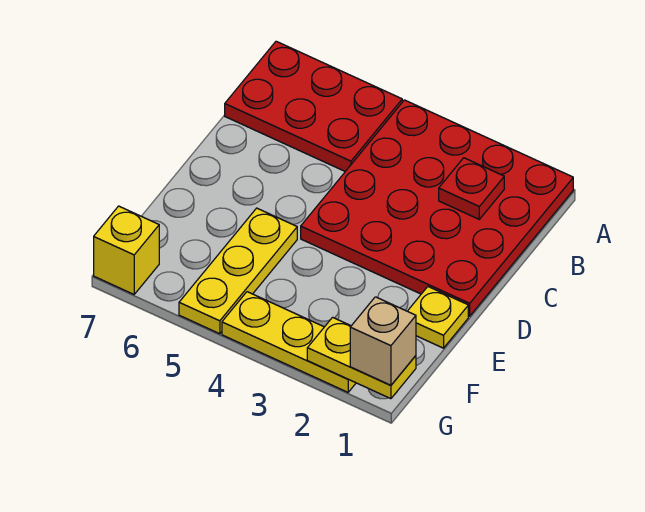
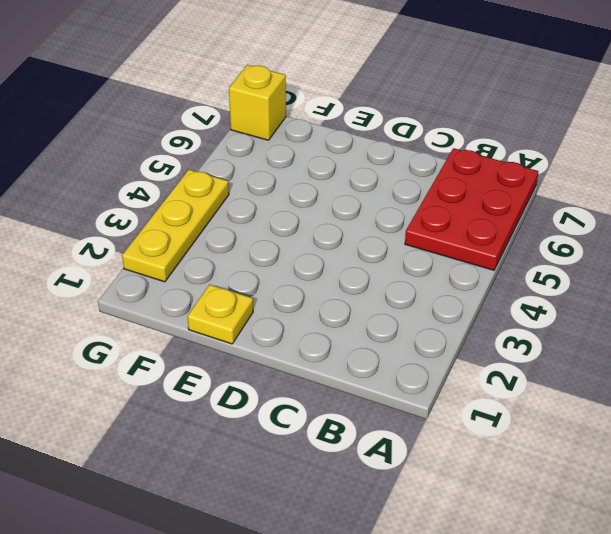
none -> red plate A1:D4 level 1
none -> yellow plate E5:G5 level 1

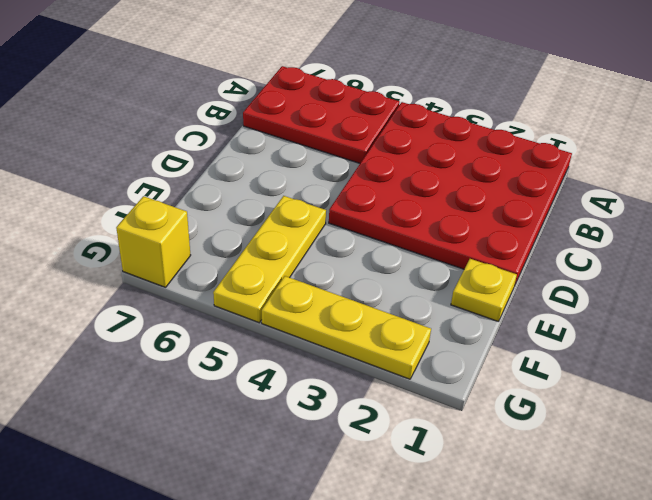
none -> red plate B2 level 2
none -> yellow plate G1:G2 level 2

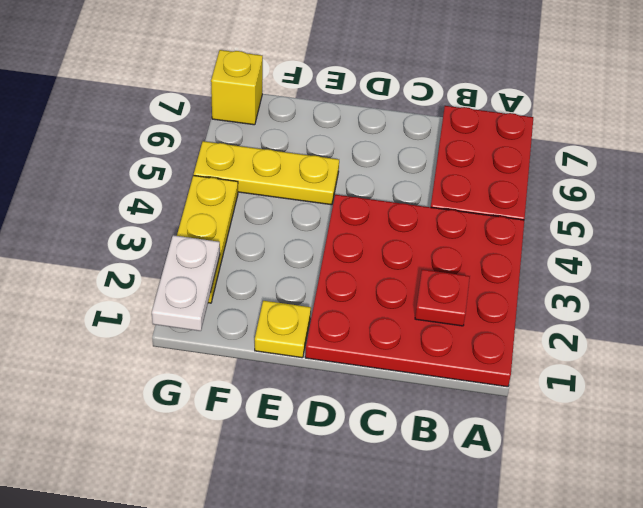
white plate G1:G2 level 2 -> yellow plate G1:G2 level 2
none -> tan brick G1 level 3

